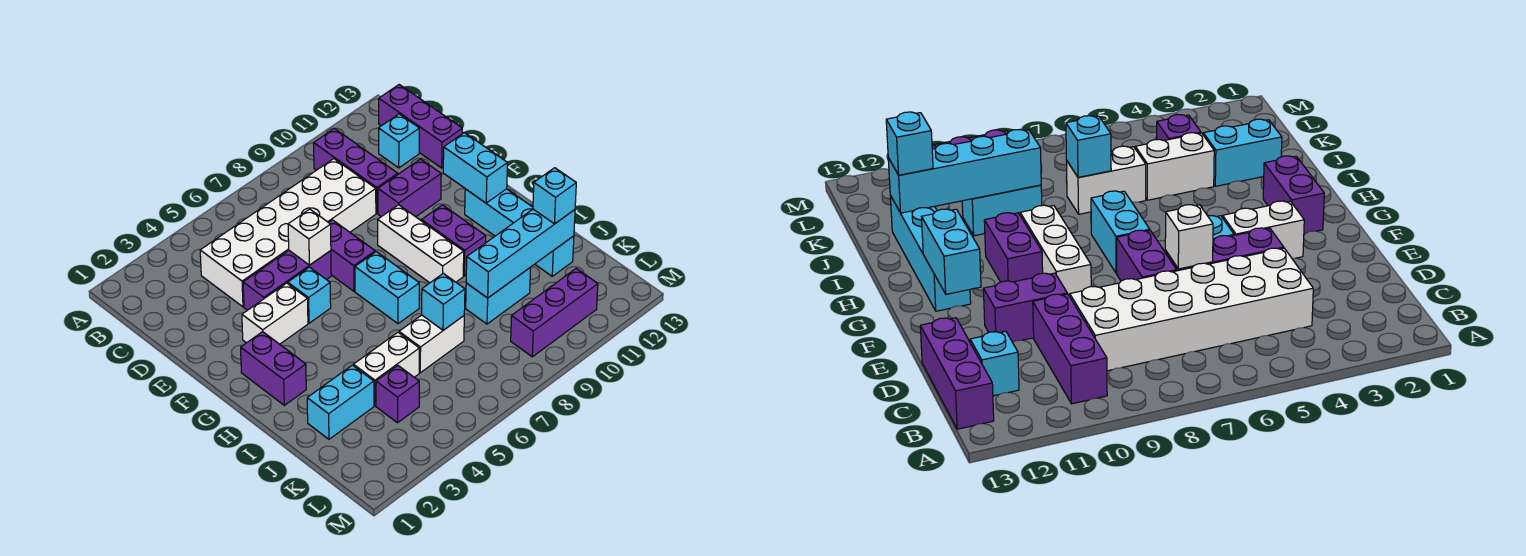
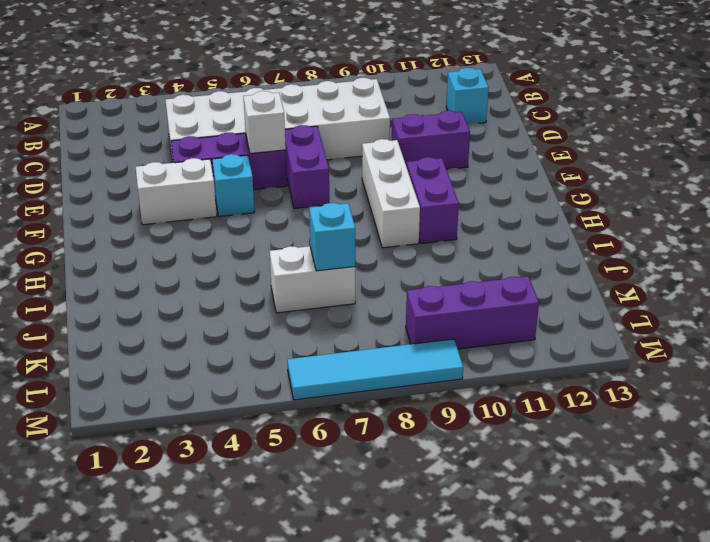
cyan tile M6:M9 level 1 -> none
none -> purple brick B10:D10 level 1
none -> purple brick B13:D13 level 1
none -> purple brick G2:H2 level 1

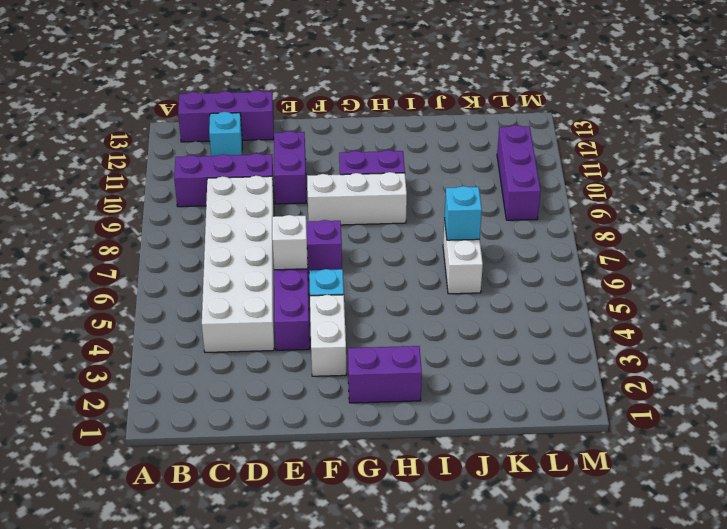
none -> cyan brick G7:H7 level 1
none -> cyan brick G12:J12 level 1
none -> cyan brick J2:J3 level 1

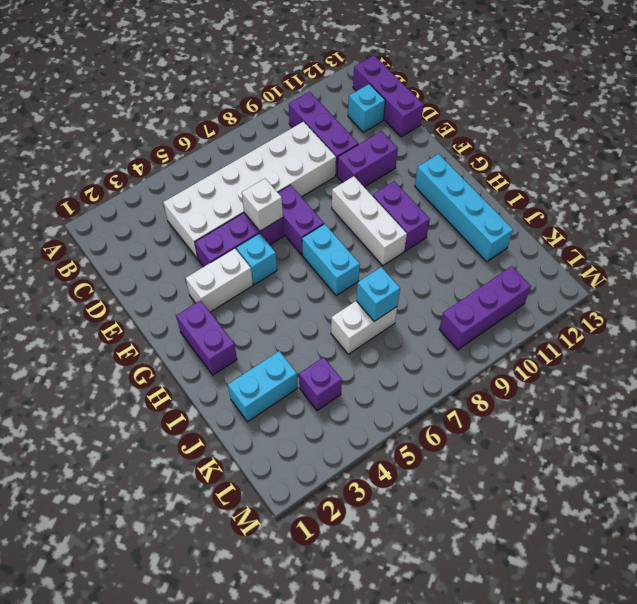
none -> white brick J4:J5 level 1
none -> cyan brick J9:J10 level 1
none -> cyan brick F12:G12 level 2

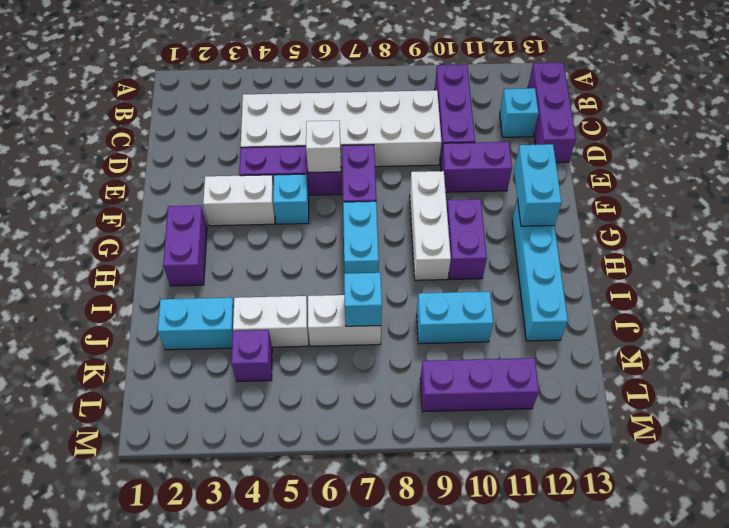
none -> cyan brick J9:J12 level 2
none -> cyan brick J12 level 3

